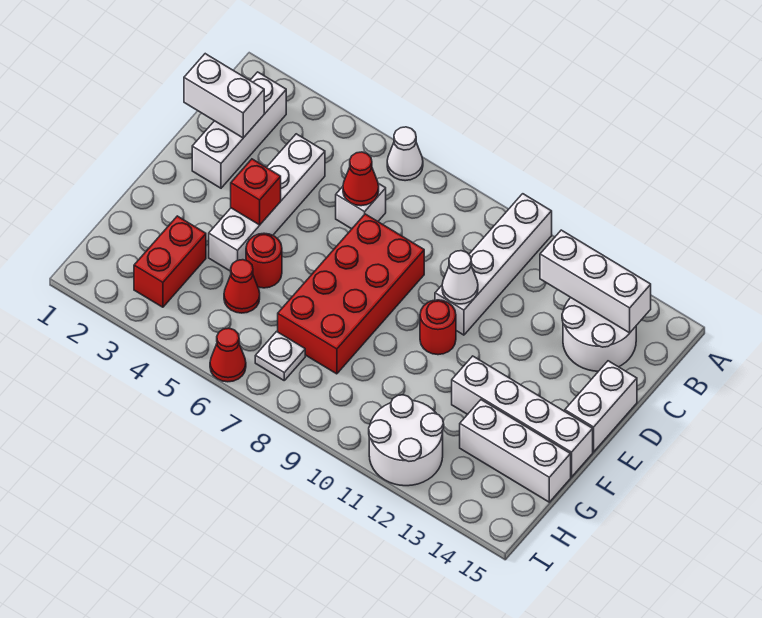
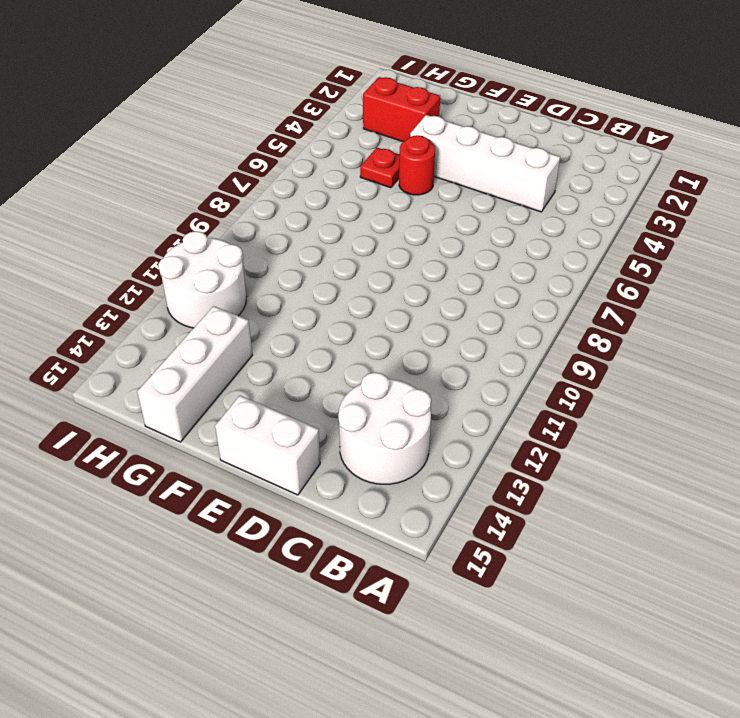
red plate G5 level 1 -> red cone G5 level 1
none -> white cone A6 level 1
none -> white brick A10:D10 level 1
none -> white brick B2:D2 level 1

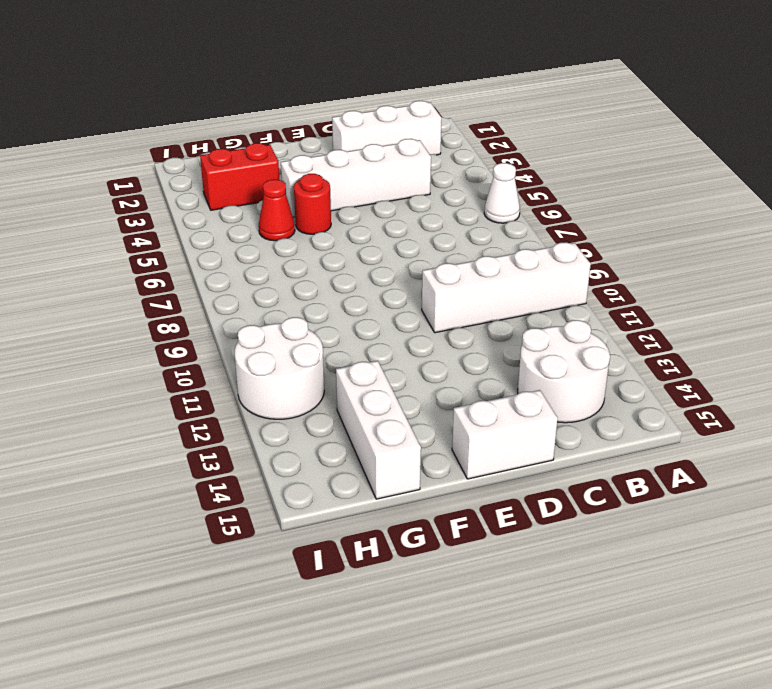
none -> white brick C6 level 1
none -> red brick D7:G8 level 1
none -> red round brick E10 level 1

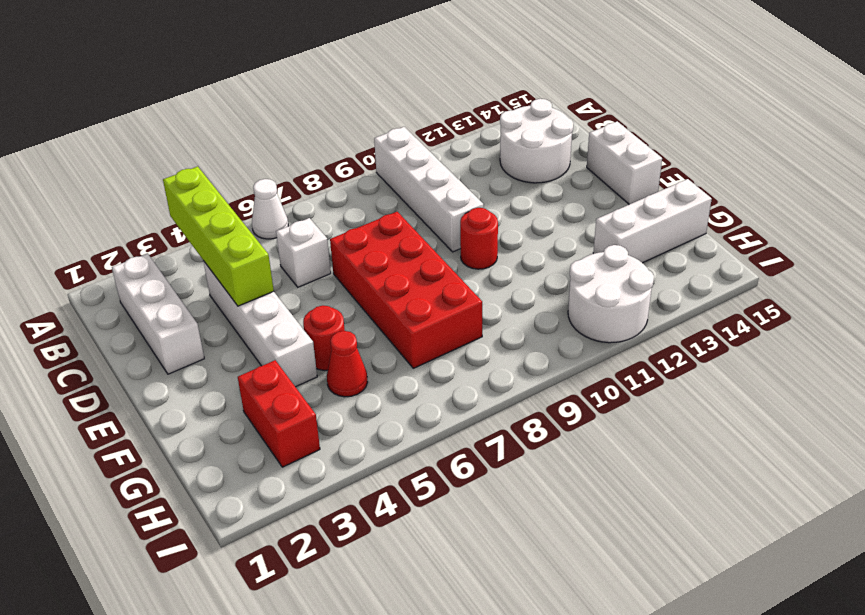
lime brick A4:D4 level 2 -> none
none -> white brick F12:F15 level 1
none -> white plate H7 level 1
none -> red cone I6 level 1

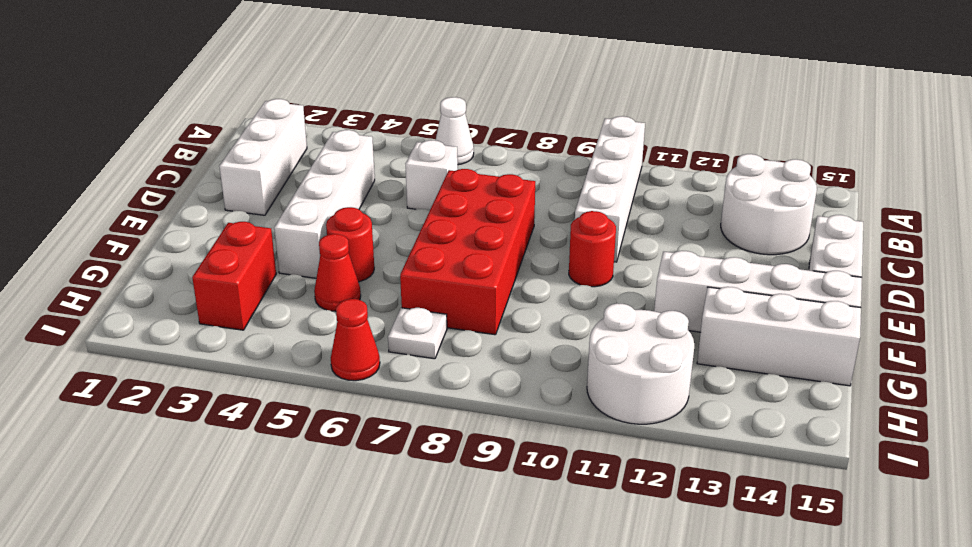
none -> white brick B12:B14 level 2
none -> white brick C1:C2 level 2
none -> red cone C6 level 2

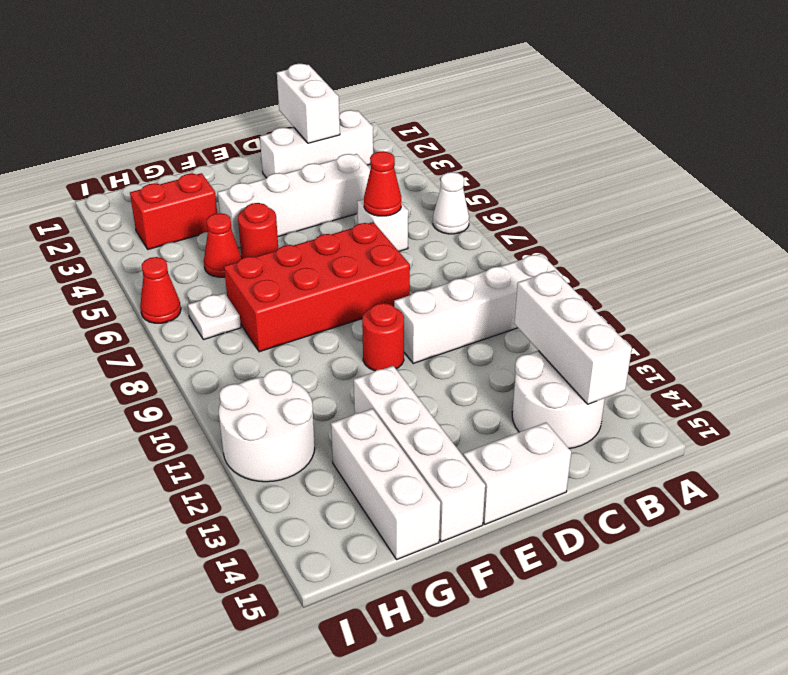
none -> white cone D10 level 2
none -> red brick E4 level 2

